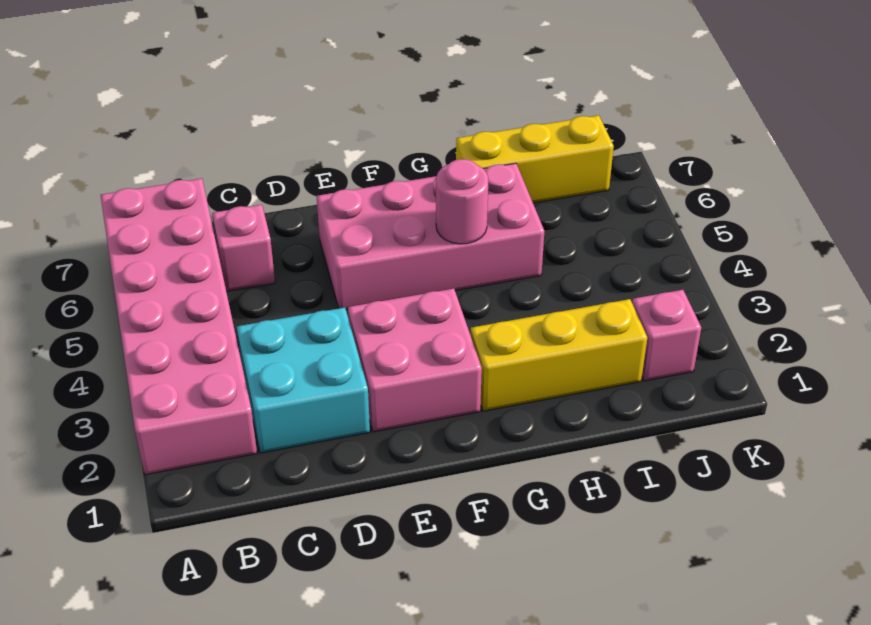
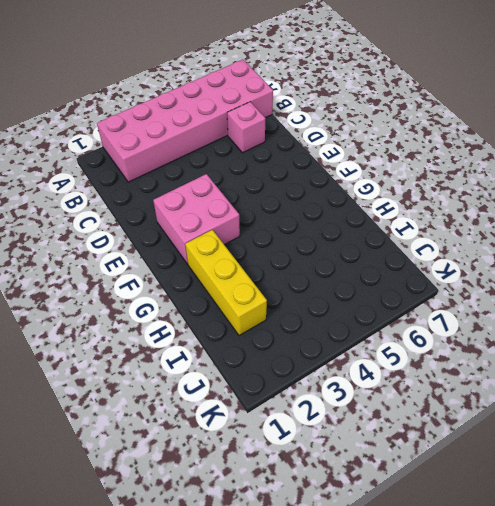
none -> cyan brick C2:D3 level 1
none -> pink brick E5:H6 level 1

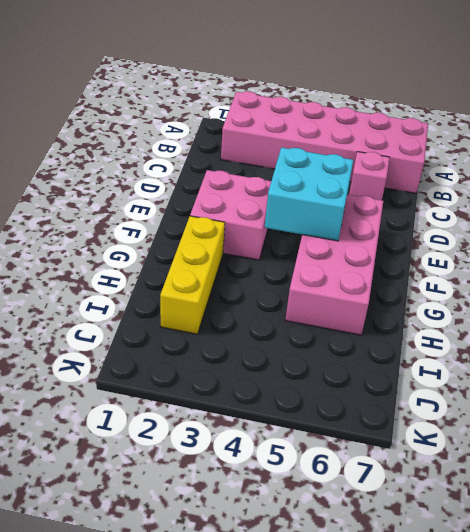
cyan brick E4:F5 level 2 -> cyan brick C2:D3 level 1
none -> yellow brick H7:J7 level 1
none -> pink brick J2 level 1

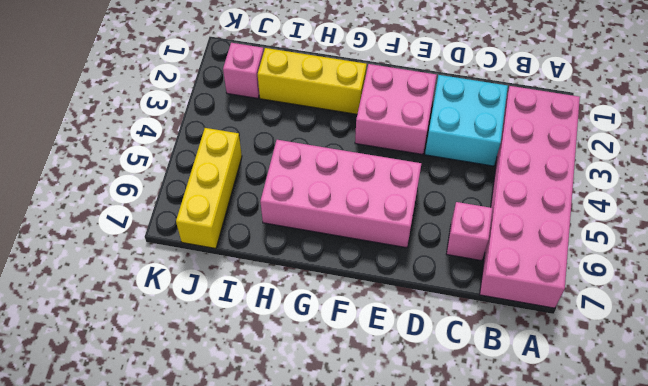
yellow brick J5:J7 level 1 -> yellow brick H7:J7 level 1
none -> pink round brick G5 level 2

